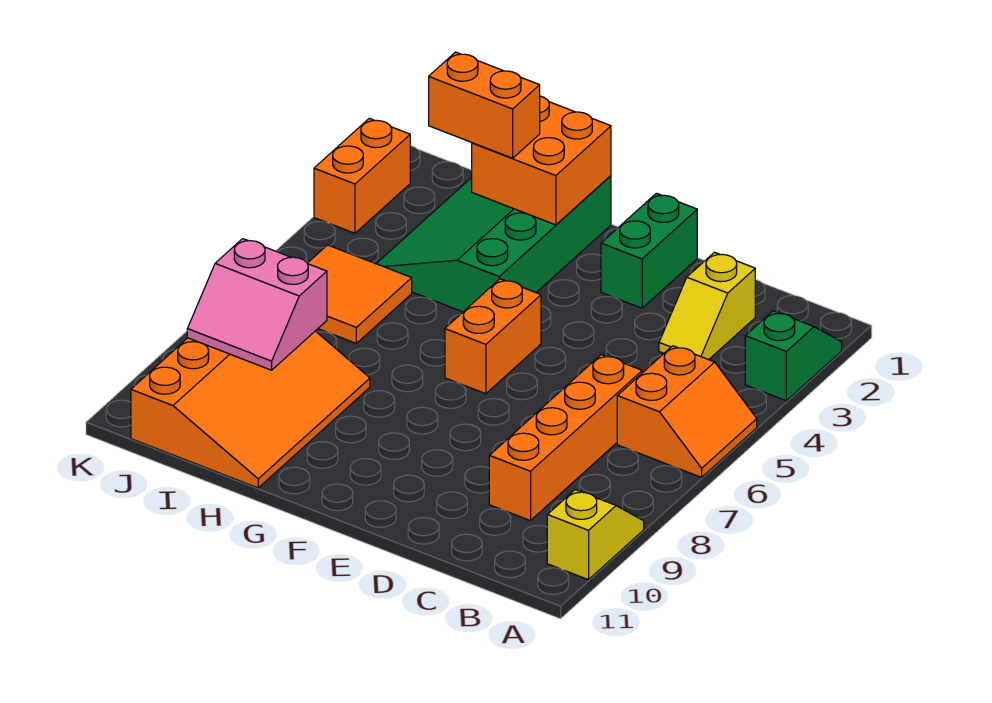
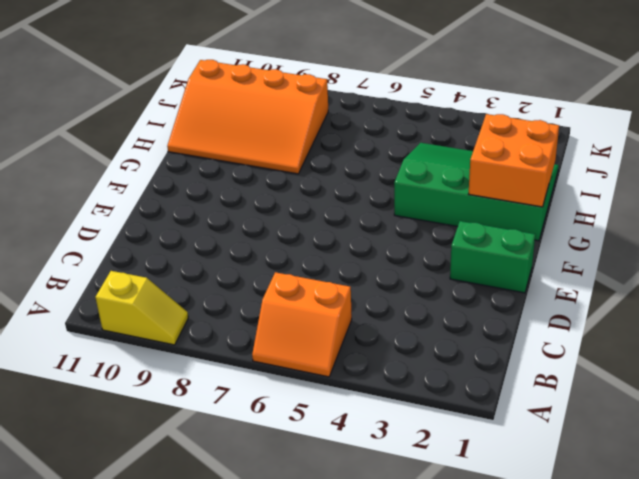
none -> green slope A2:A3 level 1 top 3
none -> yellow slope C2:C3 level 1 top 2
none -> orange brick C6:C9 level 1

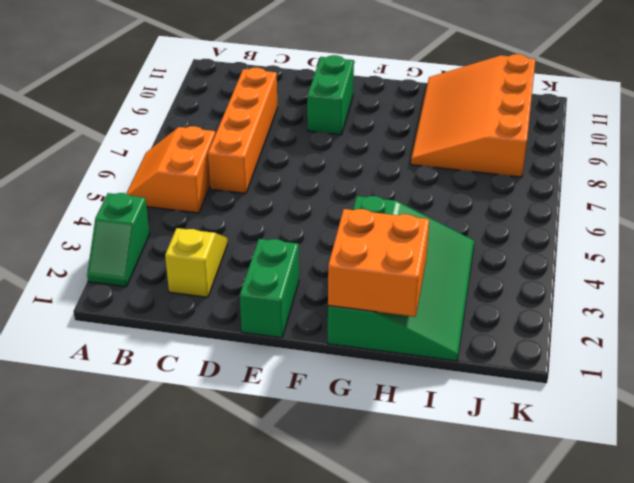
green brick E9:E10 level 1 -> none
none -> yellow slope A9:A10 level 1 top 10
none -> orange brick F5:F6 level 1
none -> orange tile I5:J6 level 1

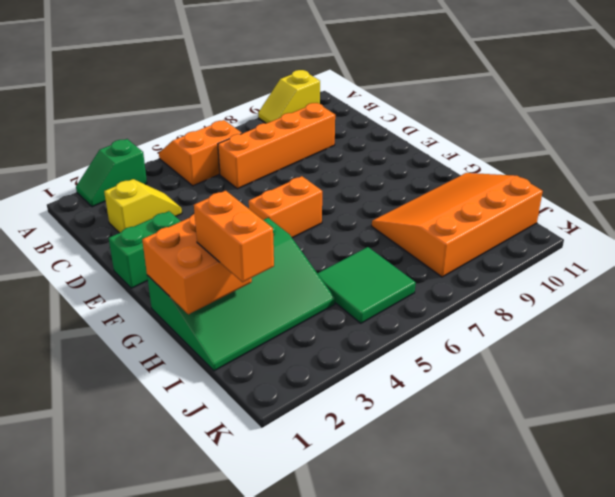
green tile I5:J6 level 1 -> orange tile I5:J6 level 1
none -> orange brick K2:K3 level 1
none -> pink slope I8:J9 level 2 top 8

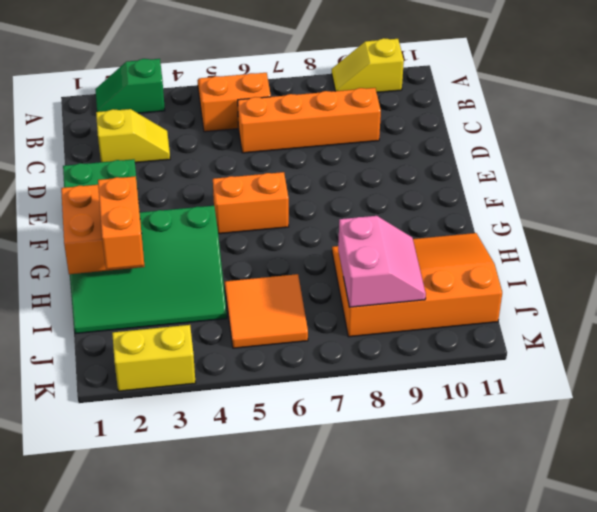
yellow brick K2:K3 level 1 -> orange brick K2:K3 level 1

